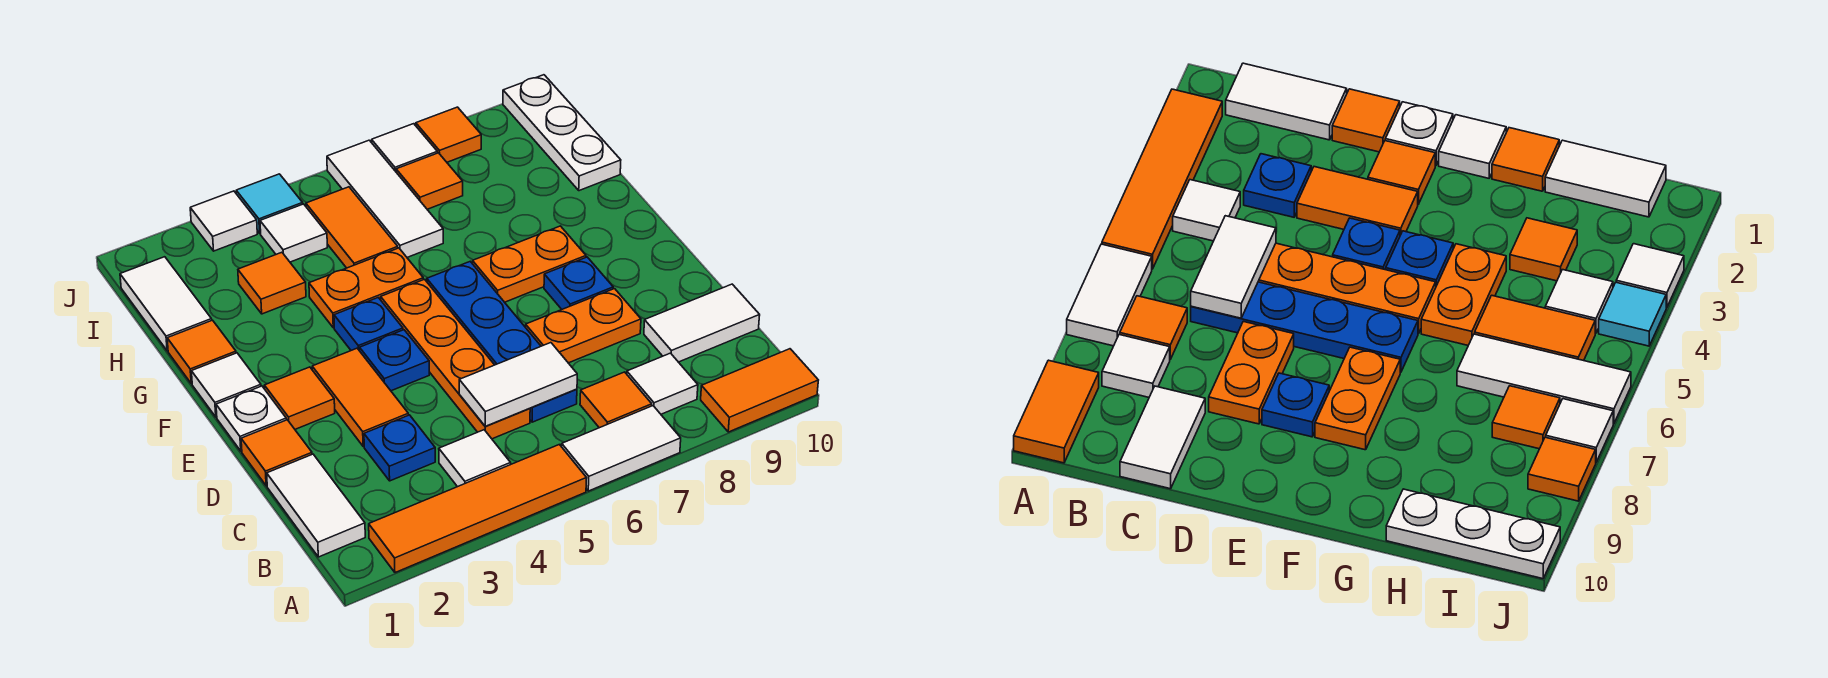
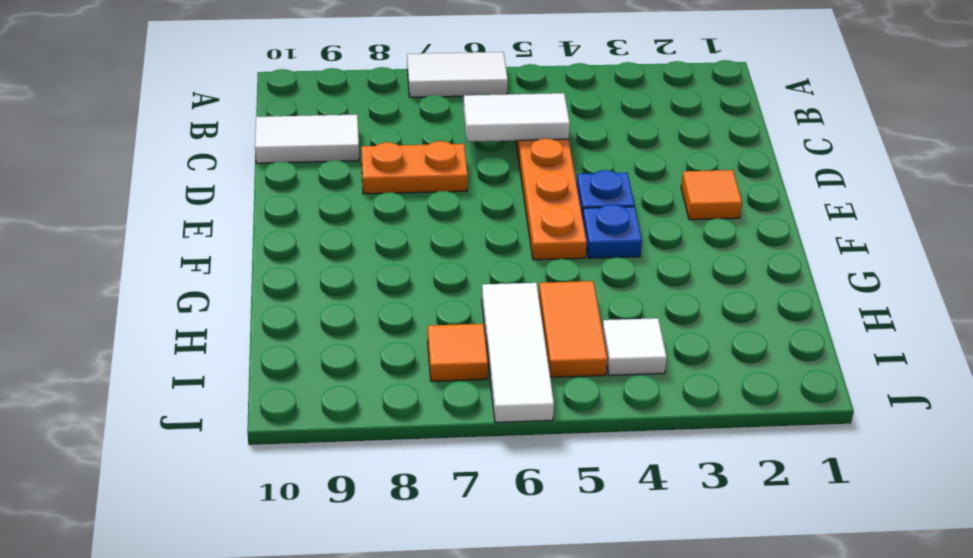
none -> orange tile A2:A5 level 1
none -> orange tile A9:A10 level 1
none -> white tile B1:C1 level 1
none -> white tile B4 level 1

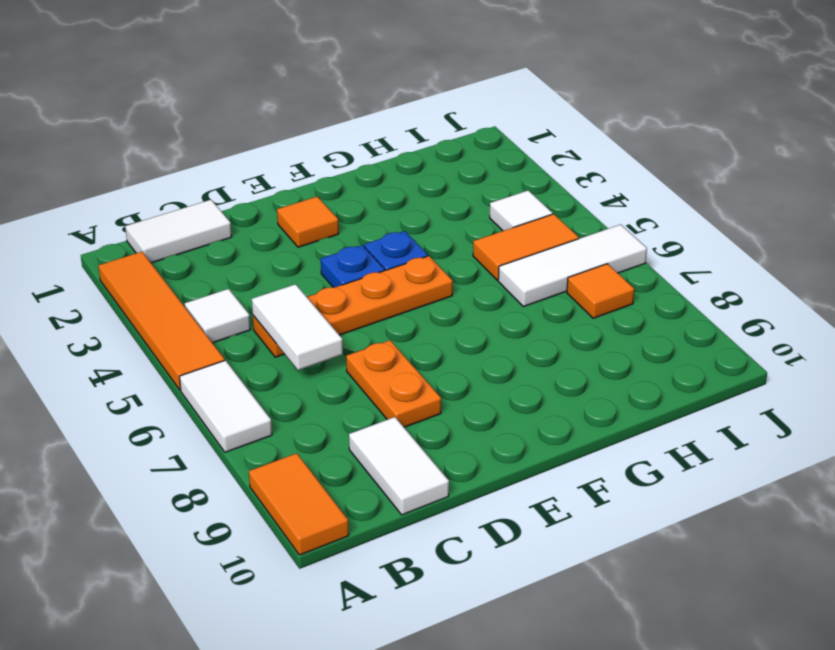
none -> orange tile B7 level 1
none -> white tile B8 level 1
none -> blue plate C3 level 1
none -> blue plate C6:F6 level 1

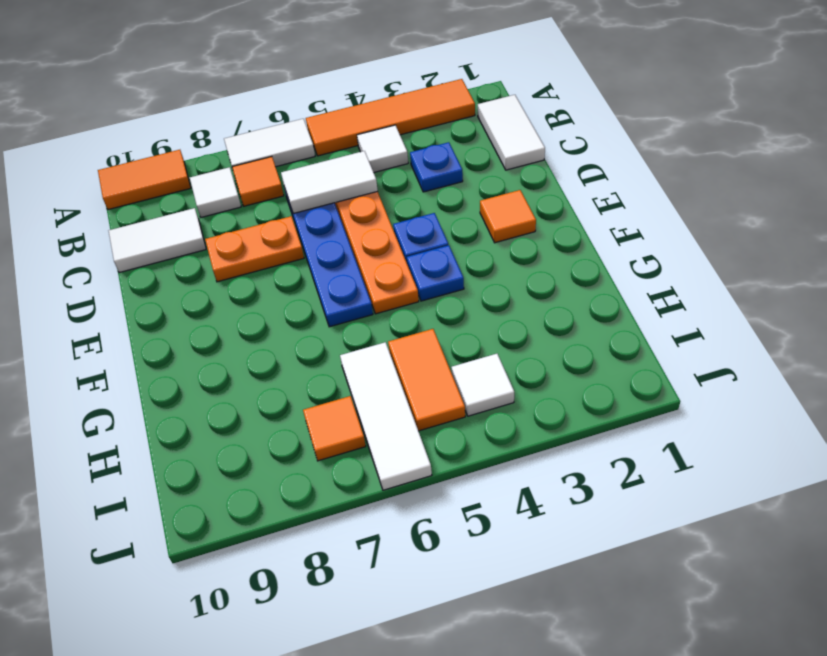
none -> orange tile D1 level 1
none -> orange tile D3:E3 level 1
none -> white plate E1 level 1
none -> blue plate E8 level 1

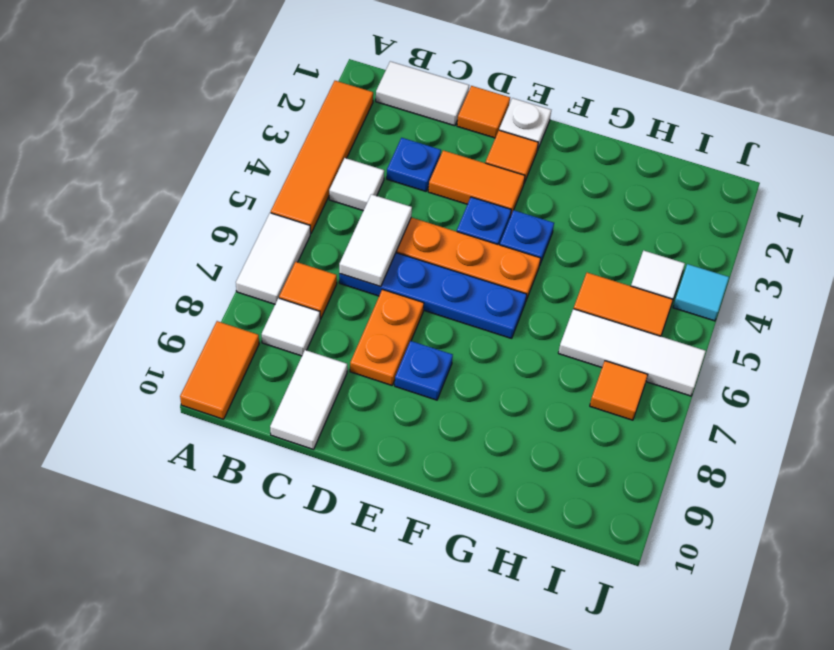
none -> white tile F1 level 1
none -> orange plate F7:F8 level 1
none -> orange tile G1 level 1
none -> orange plate G4:G5 level 1

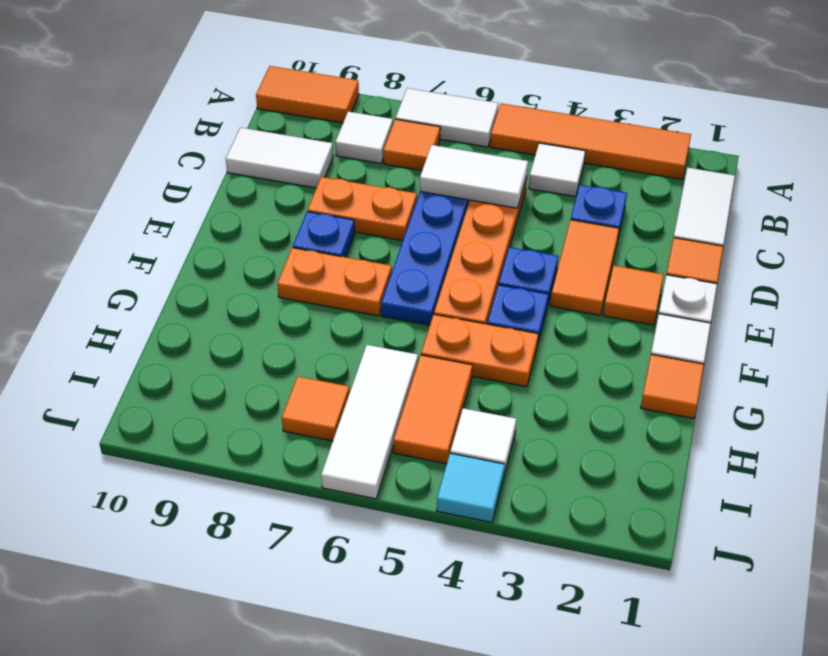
none -> white tile H1:I1 level 1
none -> orange tile H3 level 1
none -> white plate H10:J10 level 1
none -> white tile J3 level 1

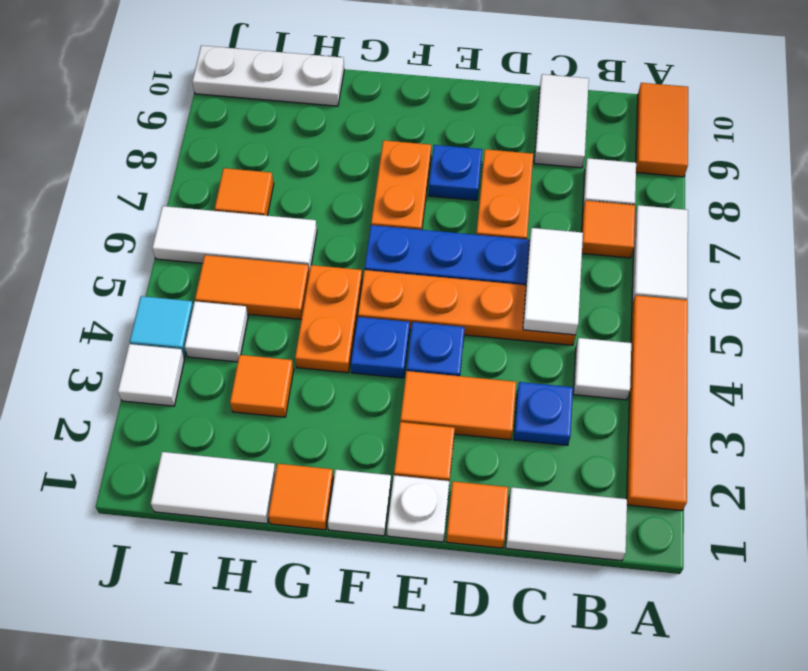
none -> white tile J7 level 1
none -> orange tile J8 level 1

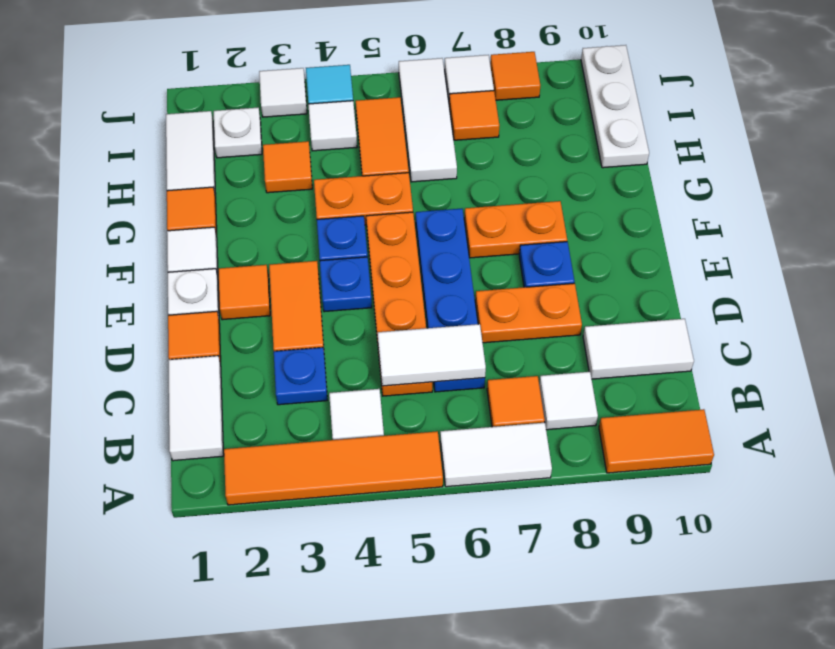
white plate I2 level 1 -> none

